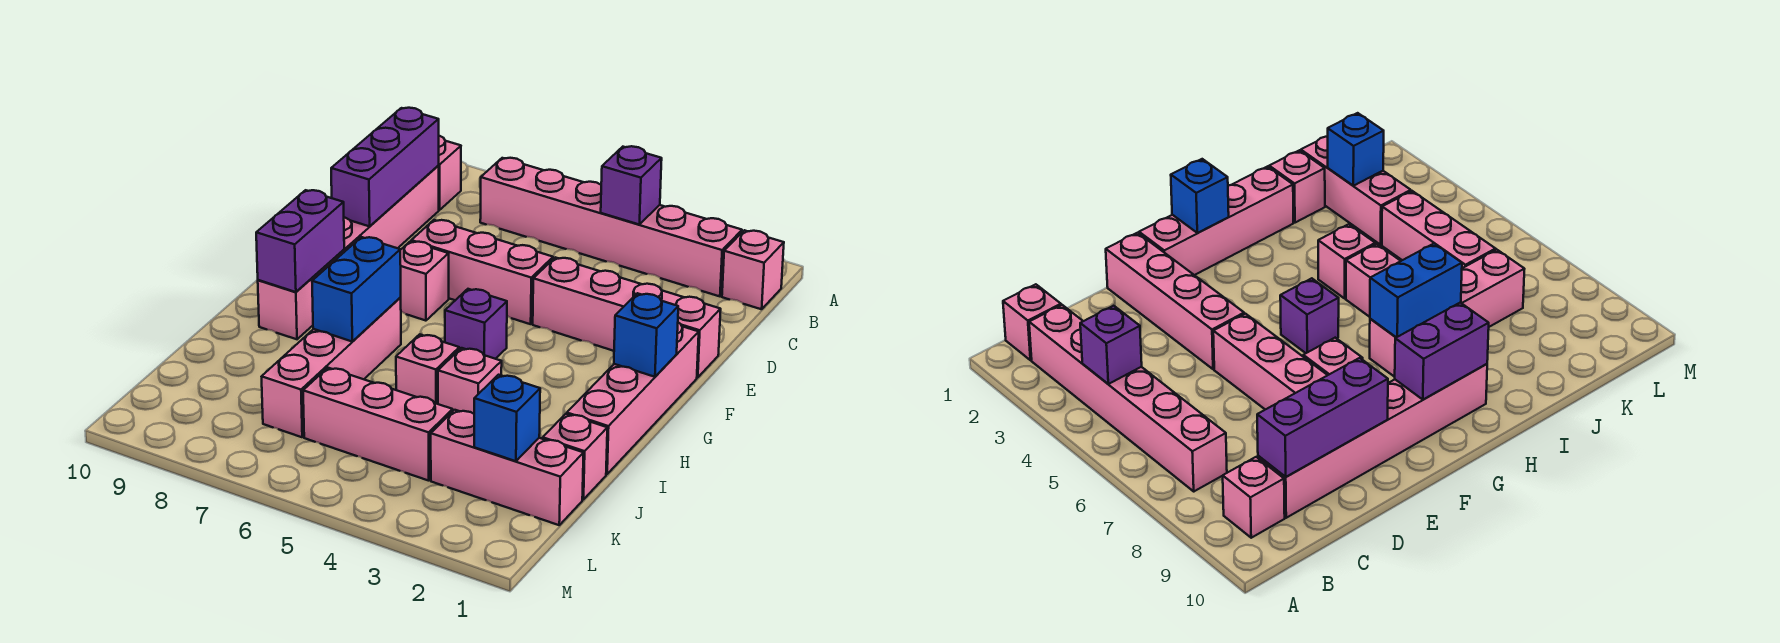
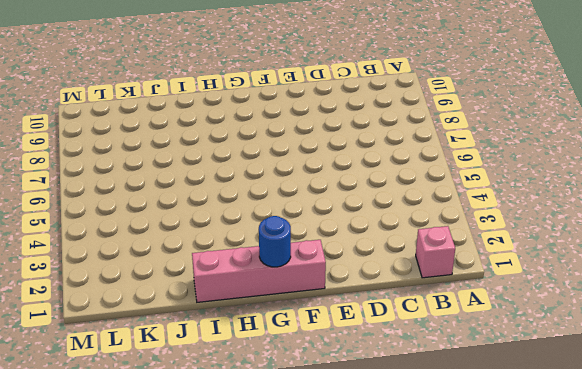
blue round brick G1 level 2 -> blue brick G1 level 2
none -> pink brick B2:B7 level 1
none -> pink brick B9 level 1
none -> pink brick C9:H9 level 1

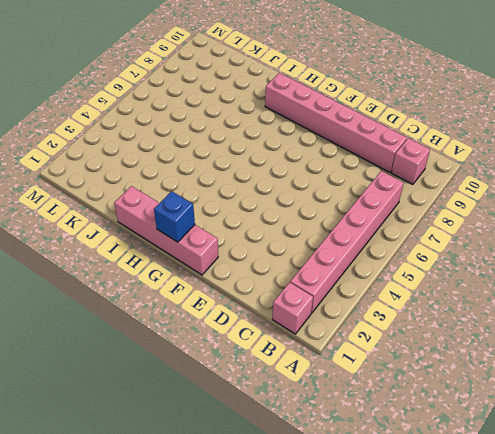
none -> pink brick E1:E4 level 1
none -> pink brick E5:E7 level 1
none -> pink brick F7 level 1

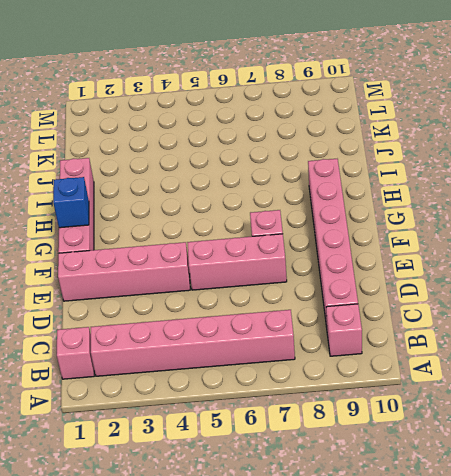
none -> purple brick G5 level 1
none -> pink brick H7:K7 level 1
none -> pink brick I4 level 1

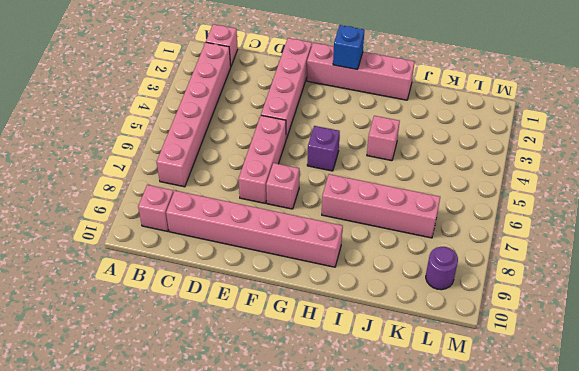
purple round brick L9 level 1 -> none
none -> pink brick I5 level 1
none -> pink brick J1 level 1
none -> pink brick K1:K3 level 1

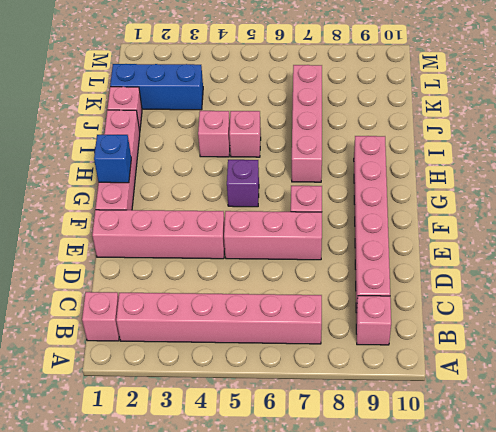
blue brick K1:K3 level 1 -> pink brick K1:K3 level 1
none -> pink brick K4:K6 level 1
none -> purple brick B4 level 2
none -> purple brick C9:E9 level 2

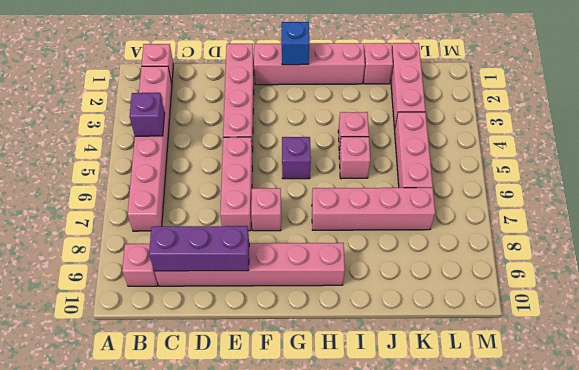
none -> purple brick G9:H9 level 2
none -> blue brick H7:I7 level 2
none -> blue brick K2 level 2

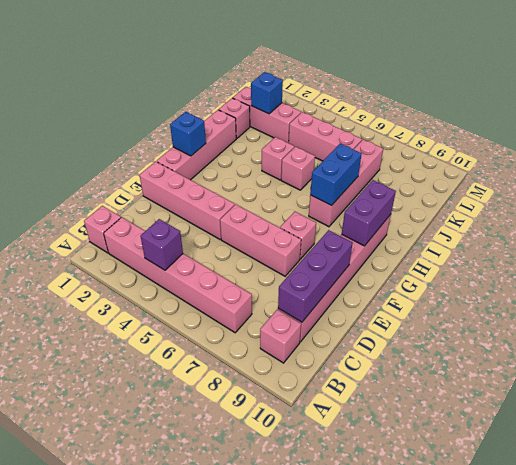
none -> purple brick G5 level 1

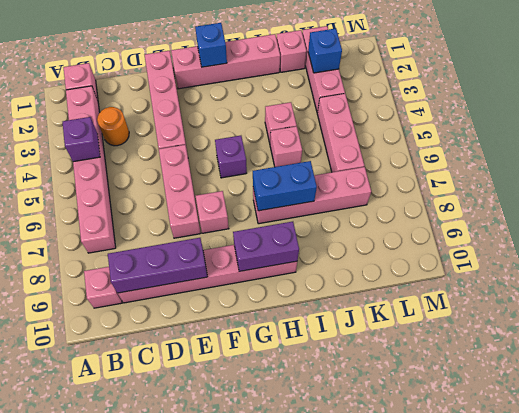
orange round brick C3 level 1 -> none

